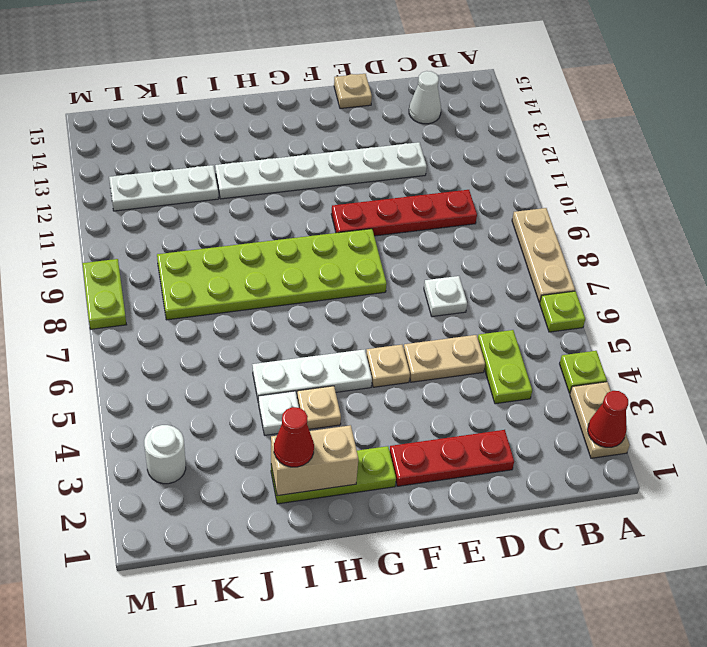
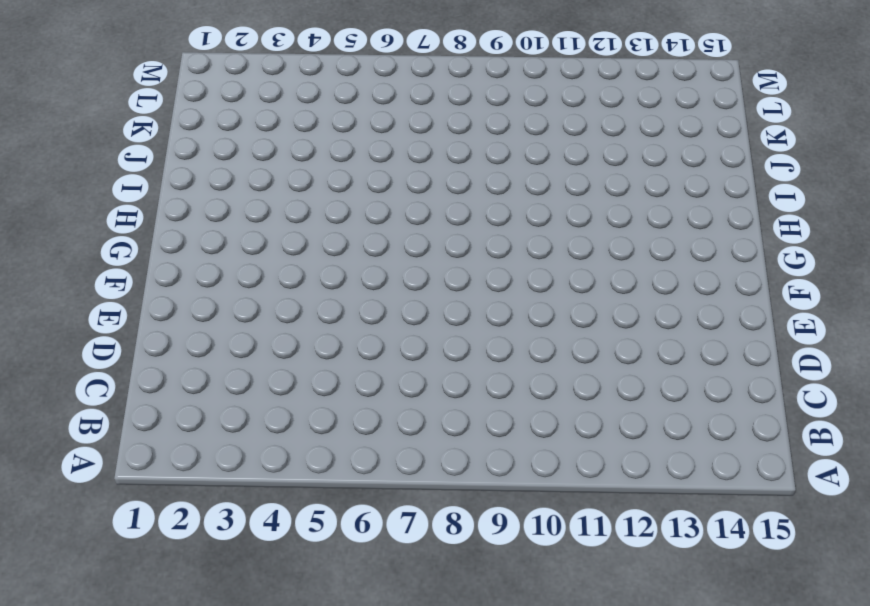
none -> tan plate A2:A3 level 1
none -> lime plate A4 level 1
none -> lime plate A6 level 1

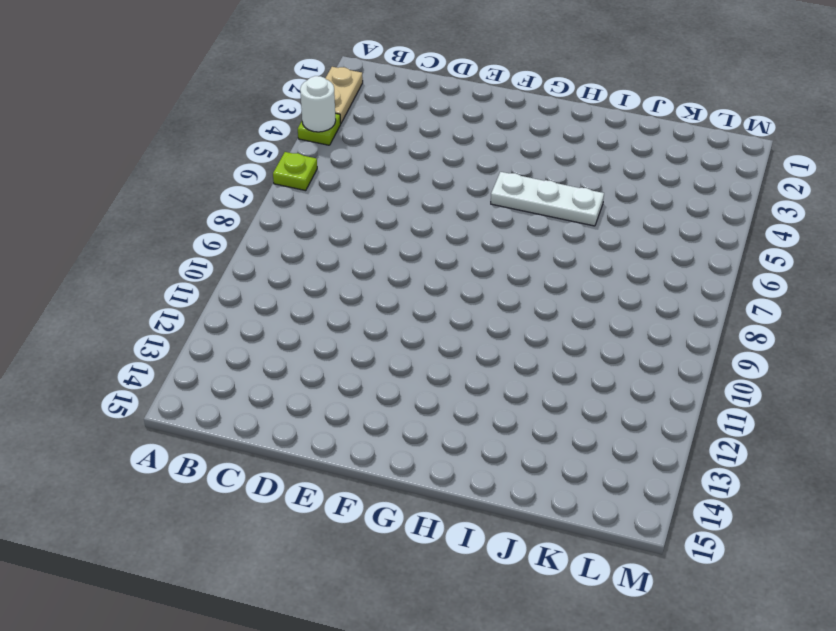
white round brick A4 level 2 -> white round brick L3 level 1
none -> tan plate A7:A9 level 1
none -> lime plate C4:C5 level 1
none -> red plate C10:F10 level 1

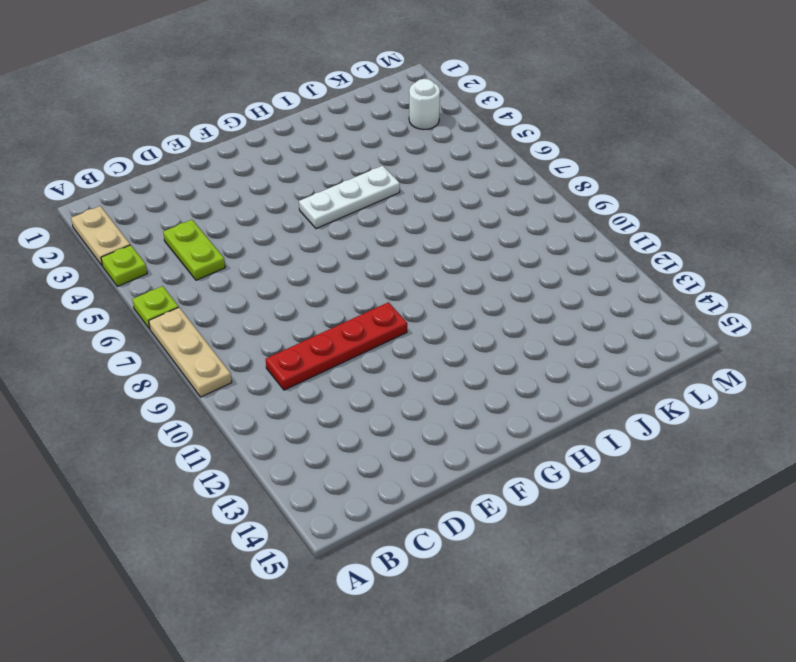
none -> white cone C14 level 1
none -> red plate D2:F2 level 1
none -> tan plate D5:E5 level 1

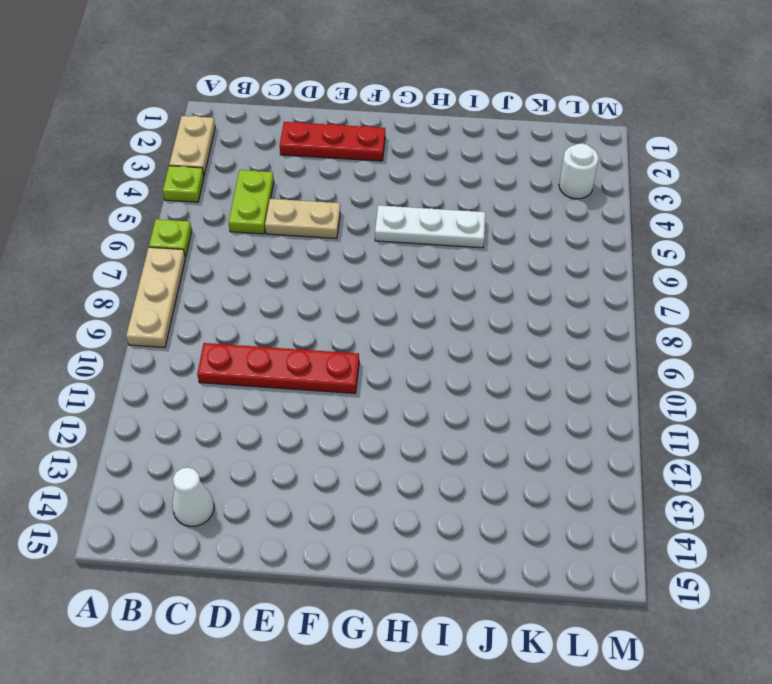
none -> white plate D7 level 1
none -> white plate D12:I12 level 1
none -> tan plate E15 level 1

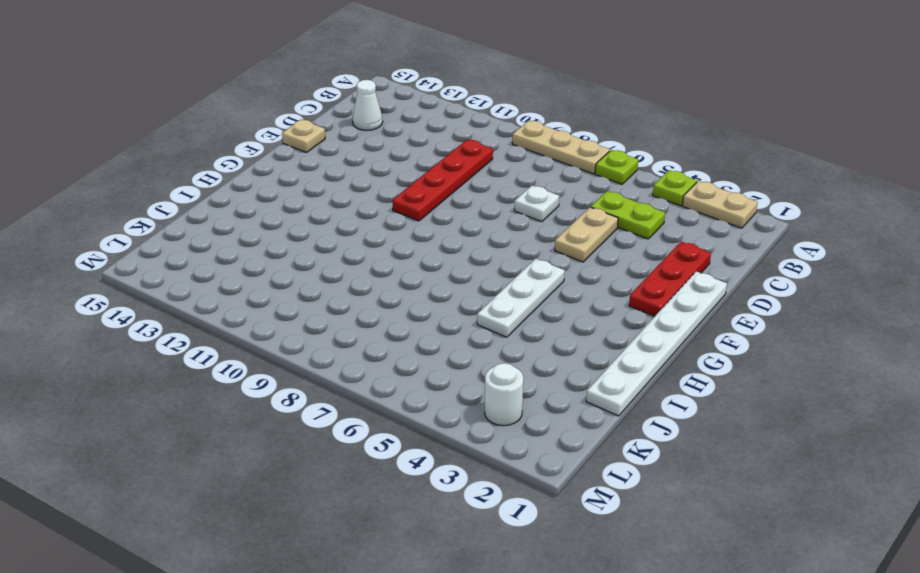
white plate E1:J1 level 1 -> white plate D12:I12 level 1
none -> tan plate F5 level 1
none -> lime plate F8:K9 level 1
none -> lime plate G2:I2 level 1

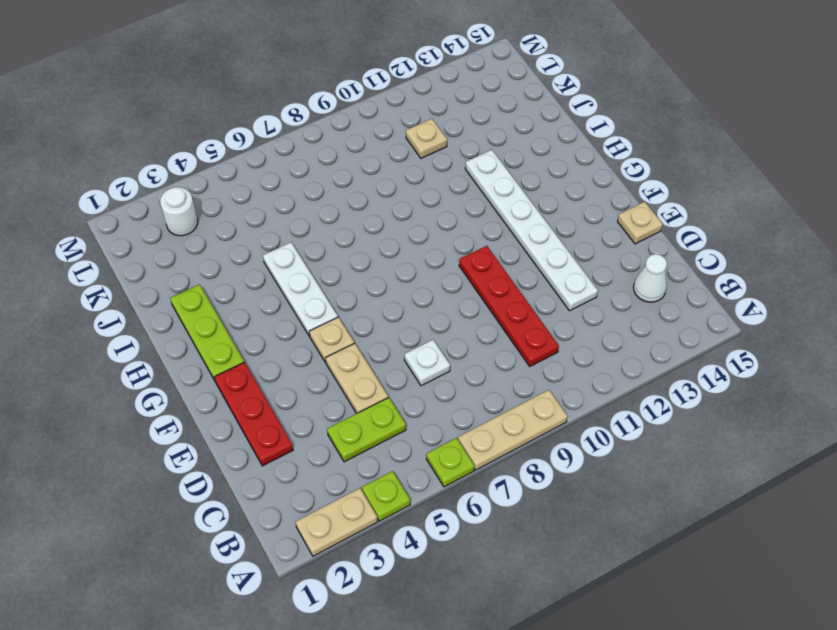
tan plate K11 level 1 -> tan plate H4 level 1
none -> lime plate F8:K9 level 1
none -> white plate I4 level 1
none -> white plate J12:L12 level 1

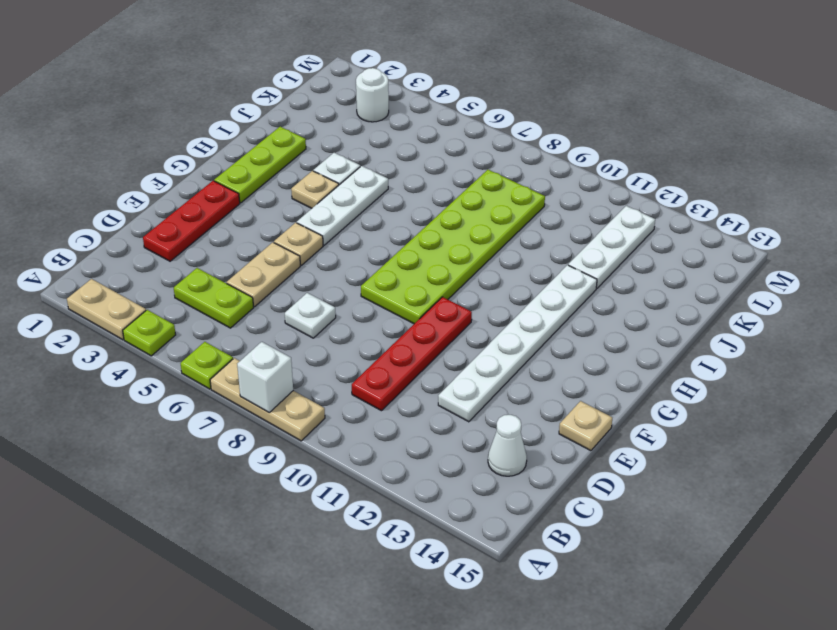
white brick A8 level 2 -> none
none -> lime plate M8:M9 level 1
none -> red cone A2 level 2
none -> tan brick H2:I2 level 2

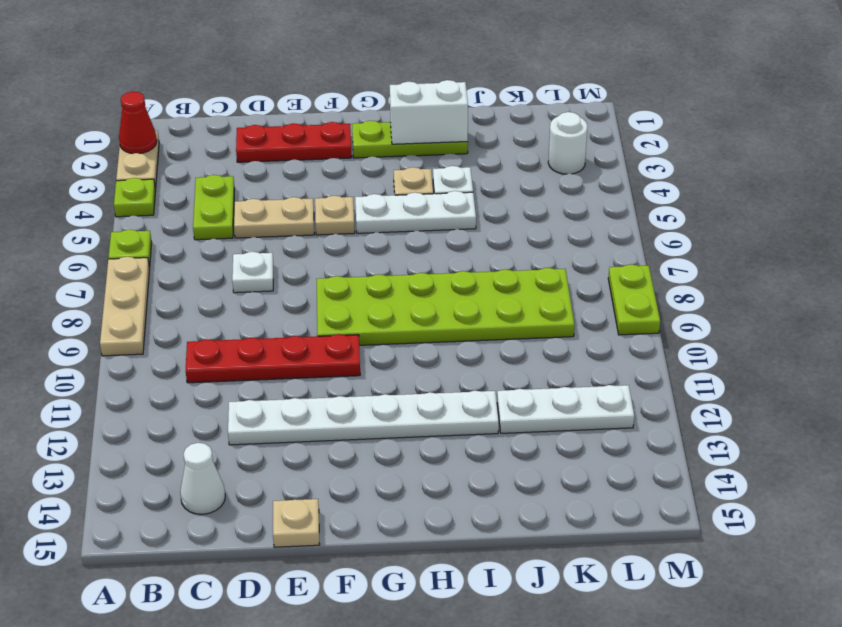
white brick H2:I2 level 2 -> tan brick H2:I2 level 2
none -> red cone I2 level 3

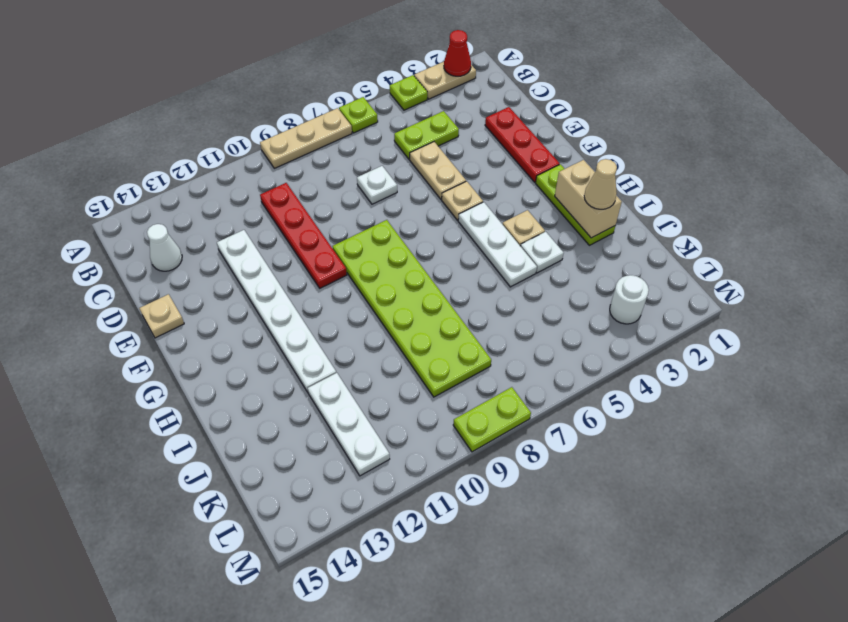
tan cone I2 level 3 -> red cone I2 level 3

